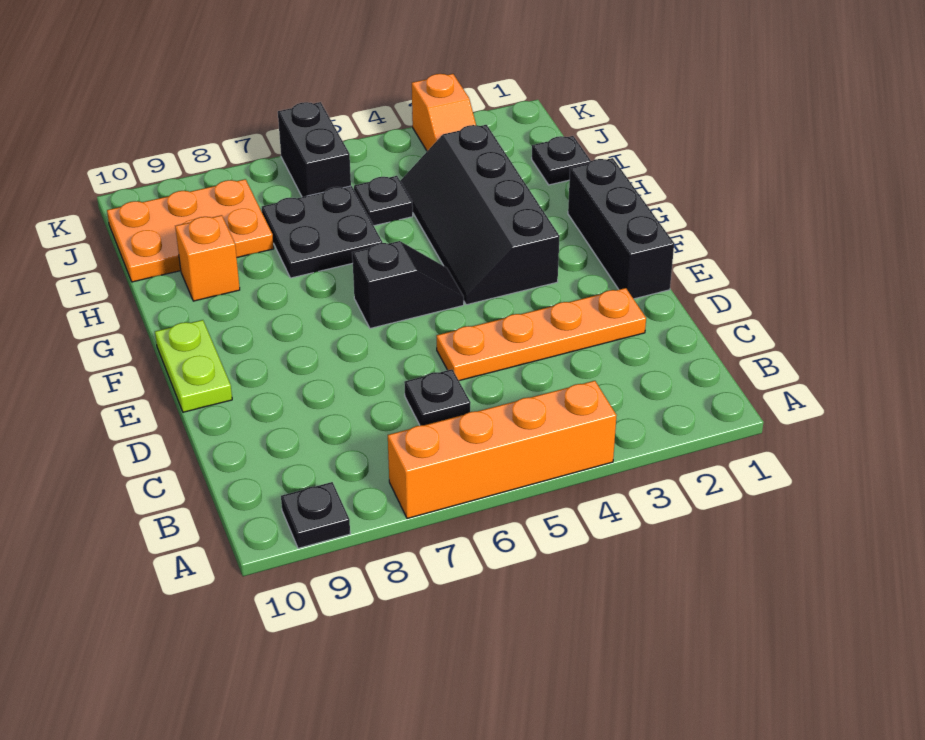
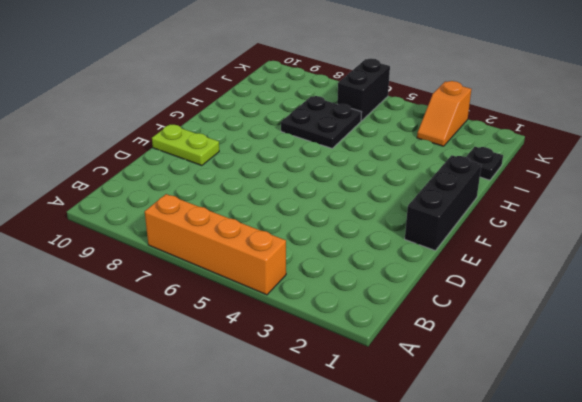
lime plate E9:E10 level 1 -> lime plate E10:F10 level 1
none -> black plate A9 level 1
none -> black plate C6 level 1
none -> orange plate D2:D5 level 1

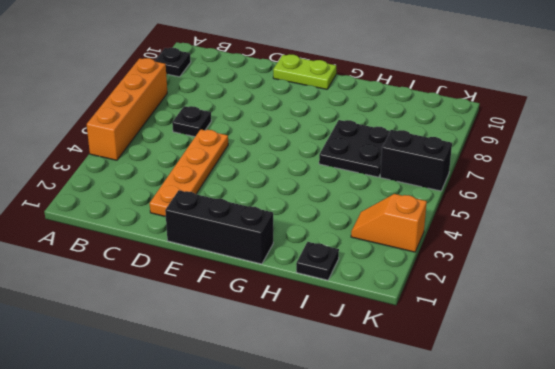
none -> black slope F3:I4 level 1 top 3
none -> black slope F5:F6 level 1 top 6
none -> orange brick H9 level 1

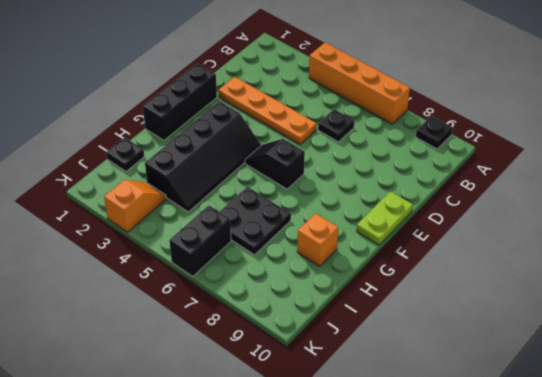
none -> black plate I5 level 1
none -> orange plate I8:J10 level 1

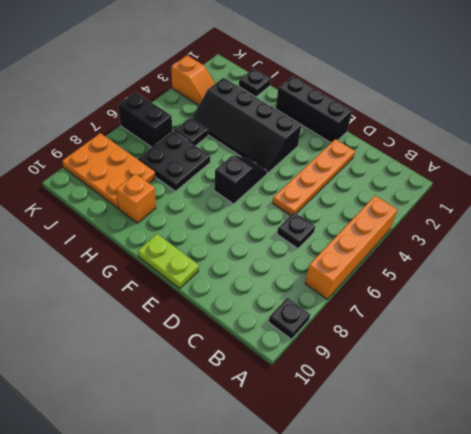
orange plate I8:K9 level 1 -> orange plate I8:J10 level 1

